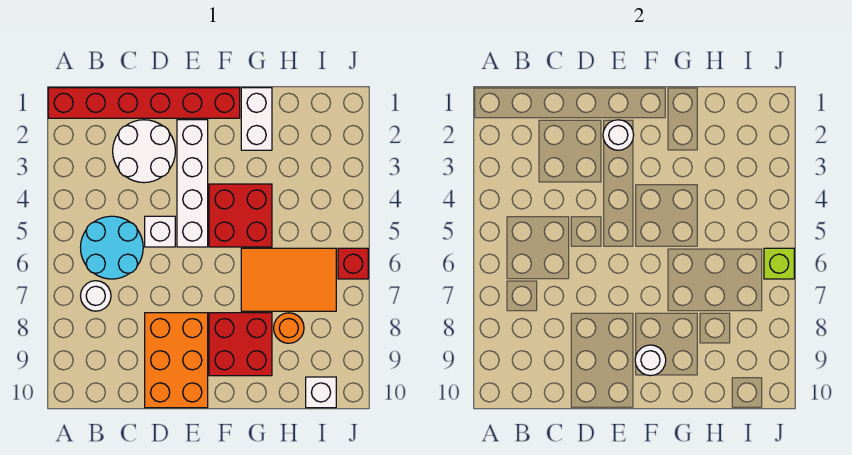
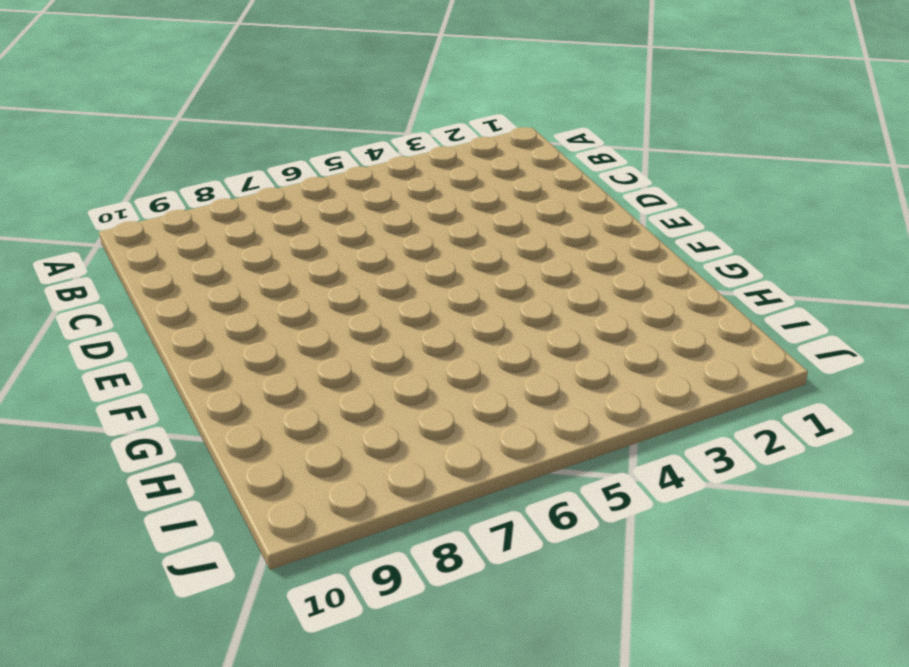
none -> red brick A1:F1 level 1
none -> cyan round brick B5:C6 level 1
none -> white round brick B7 level 1

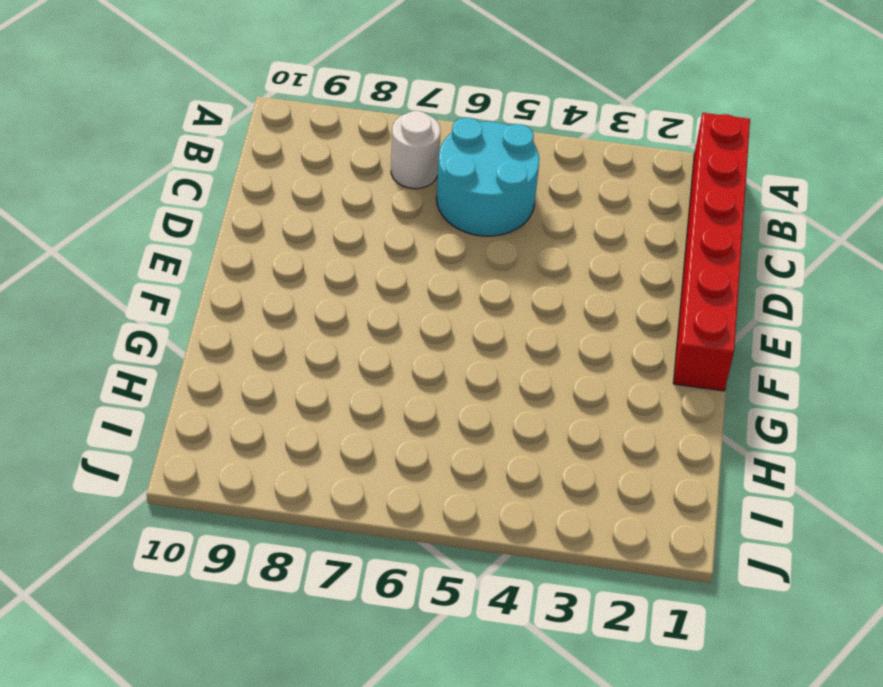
none -> white round brick C2:D3 level 1
none -> white brick D5 level 1
none -> orange brick D8:E10 level 1

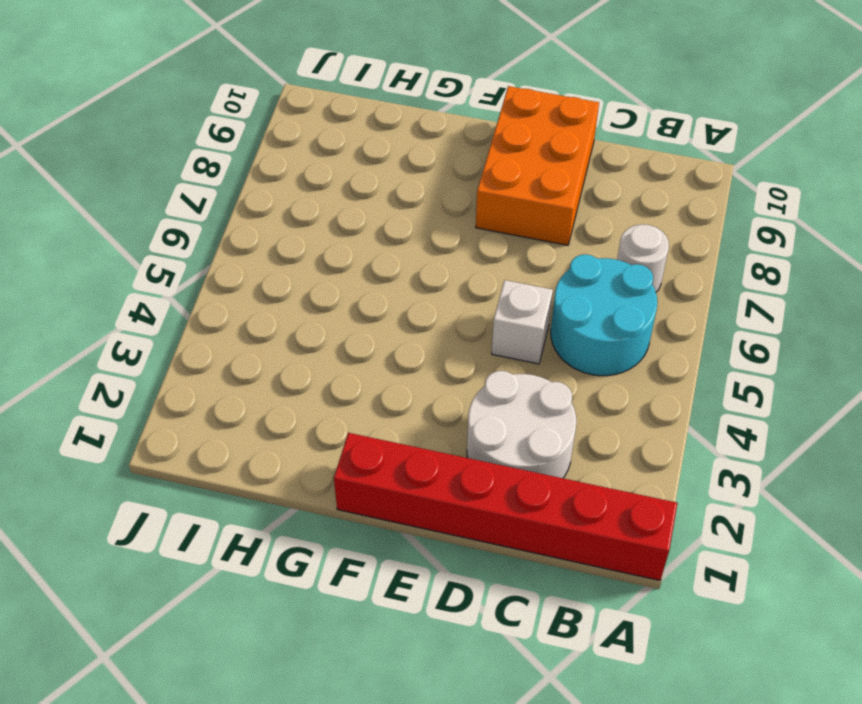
none -> white brick E2:E5 level 1
none -> red brick F4:G5 level 1
none -> red brick F8:G9 level 1

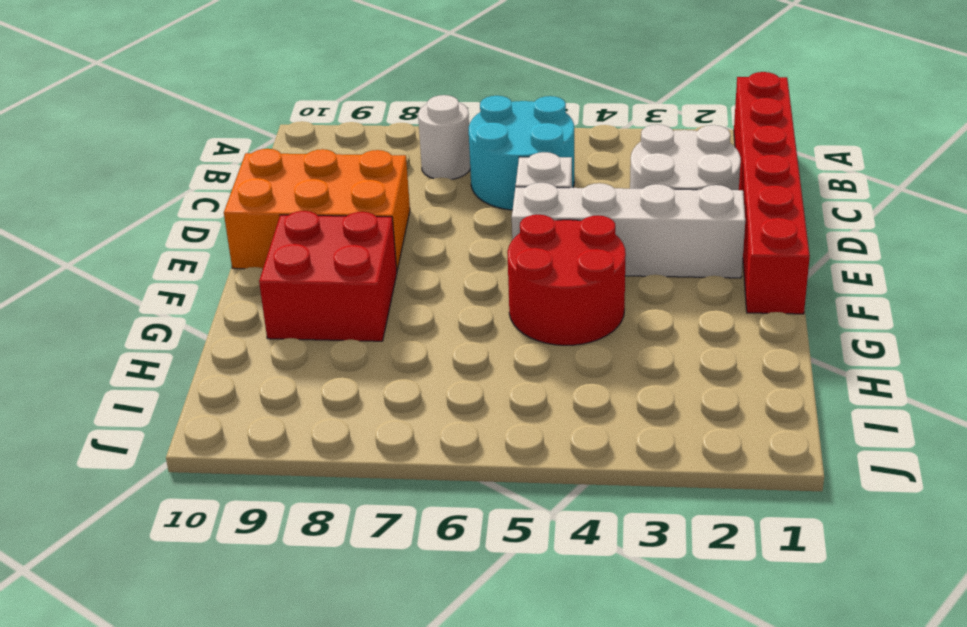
red round brick F4:G5 level 1 -> red brick F4:G5 level 1
none -> white brick G1:G2 level 1
none -> orange tile G6:I7 level 1
none -> orange round brick H8 level 1

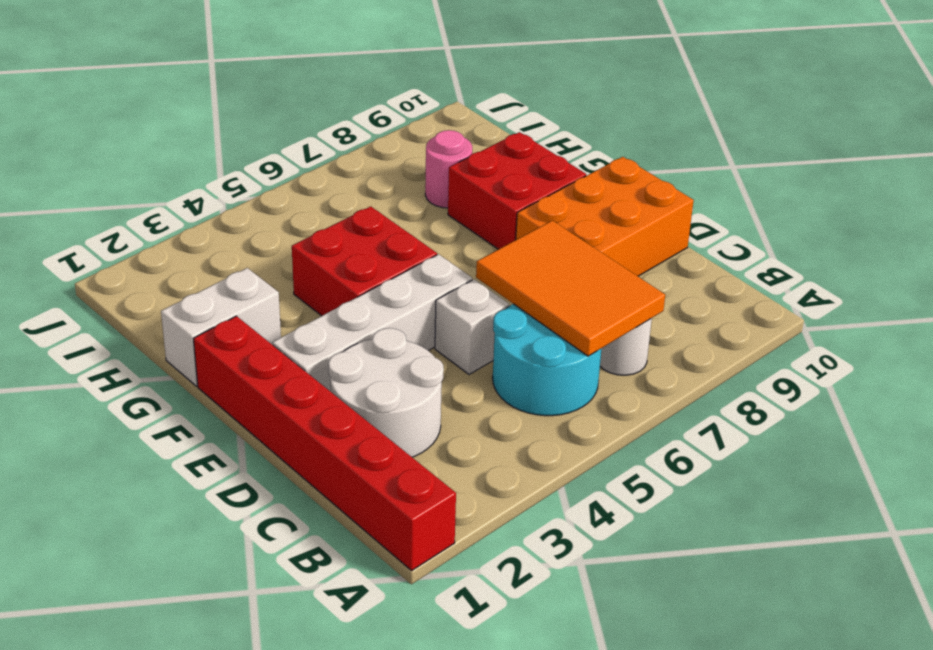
orange tile B6:D7 level 2 -> orange tile G6:I7 level 1
pink round brick H8 level 1 -> orange round brick H8 level 1
none -> white brick I10 level 1
none -> red brick J6 level 1
none -> white round brick E2 level 2

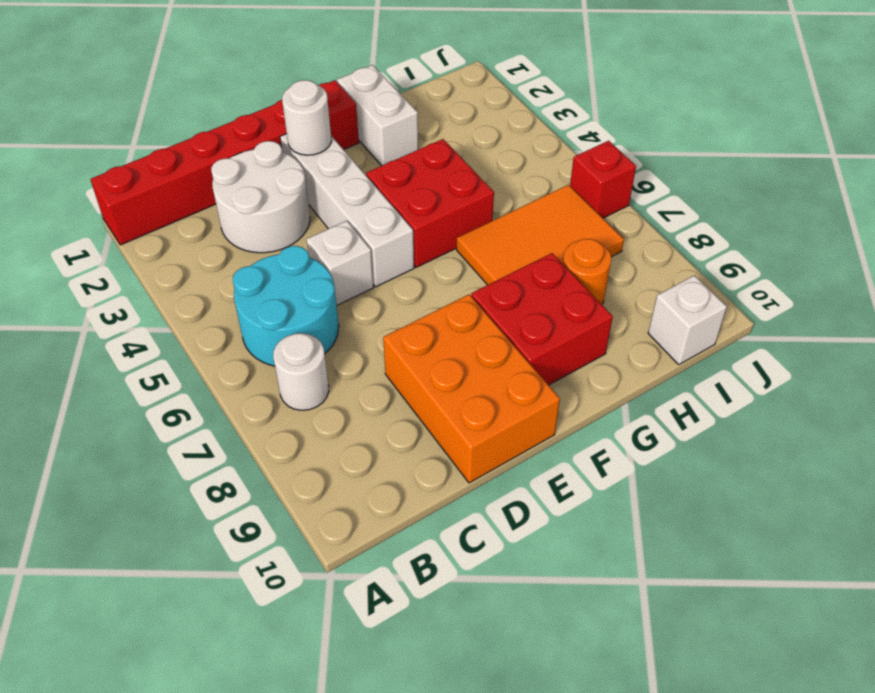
none -> white round brick F9 level 2
none -> lime brick J6 level 2

